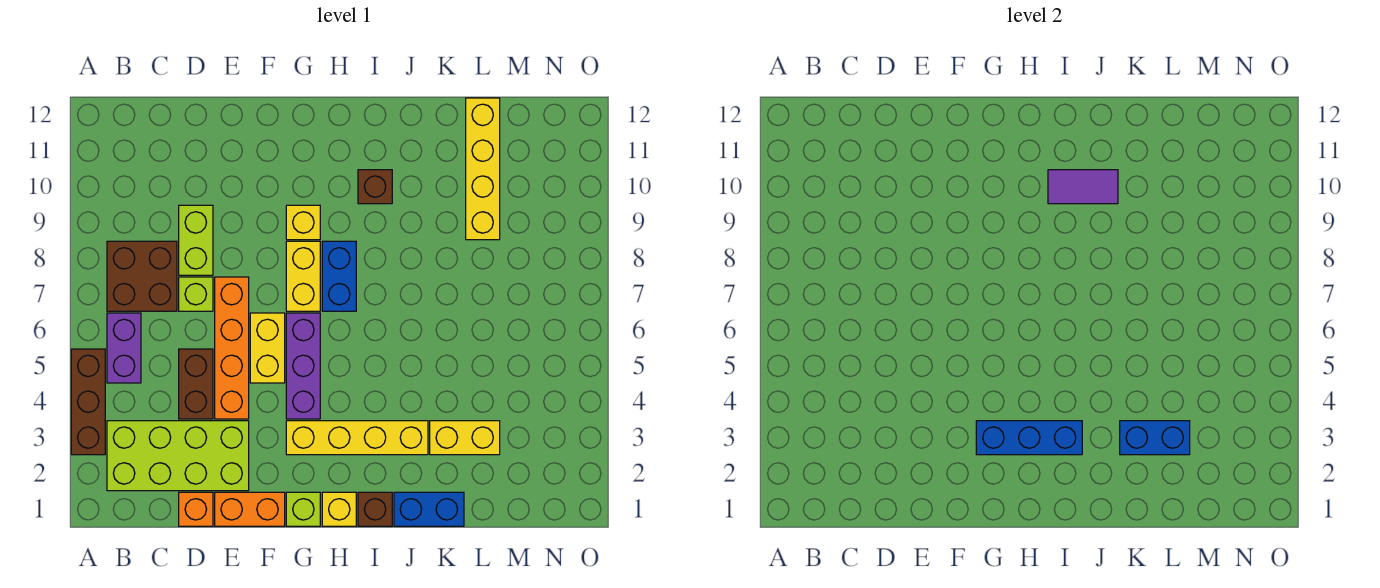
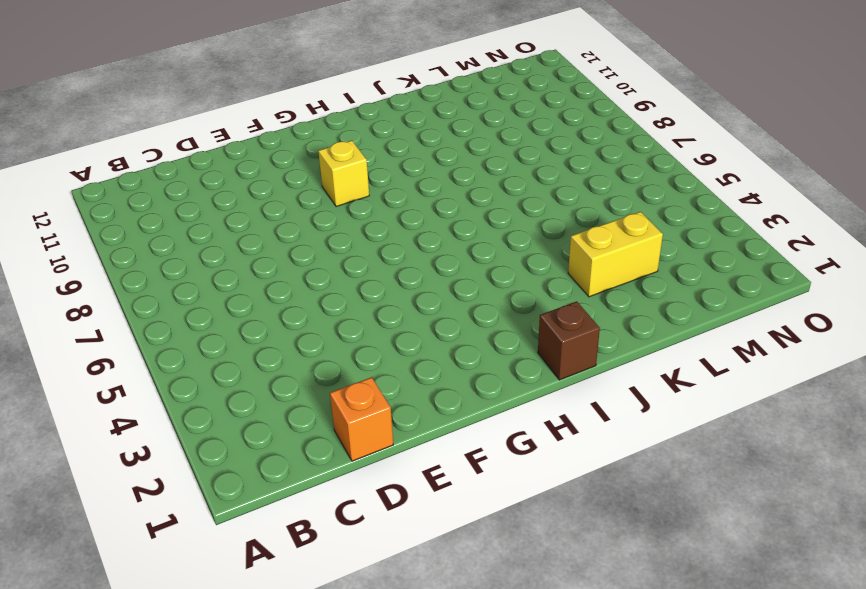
none -> brown brick A3:A5 level 1
none -> lime brick B2:E3 level 1
none -> purple brick B5:B6 level 1

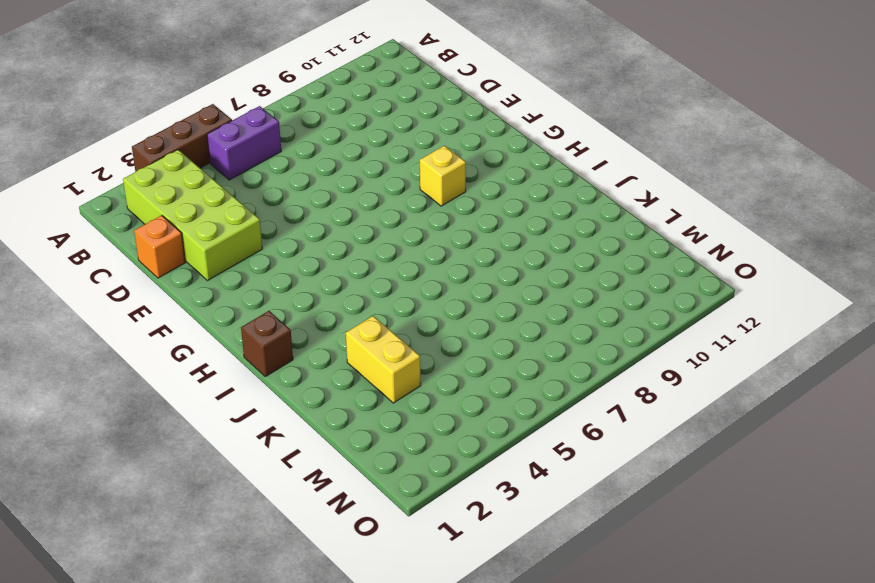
none -> brown brick B7:C8 level 1
none -> brown brick D4:D5 level 1
none -> lime brick D7 level 1

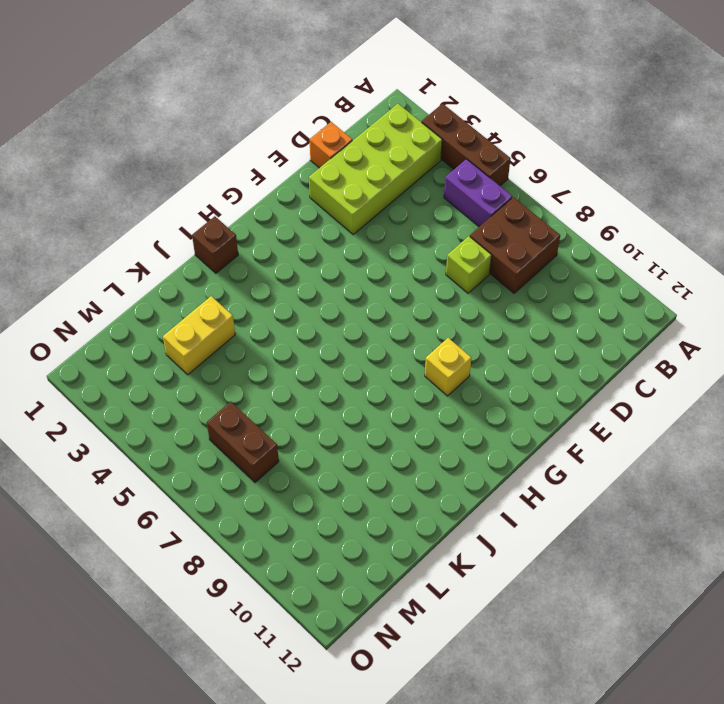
brown brick M6:M7 level 1 -> brown brick D4:D5 level 1
none -> lime brick D8:D9 level 1
none -> orange brick E1:F1 level 1
none -> orange brick E4:E7 level 1

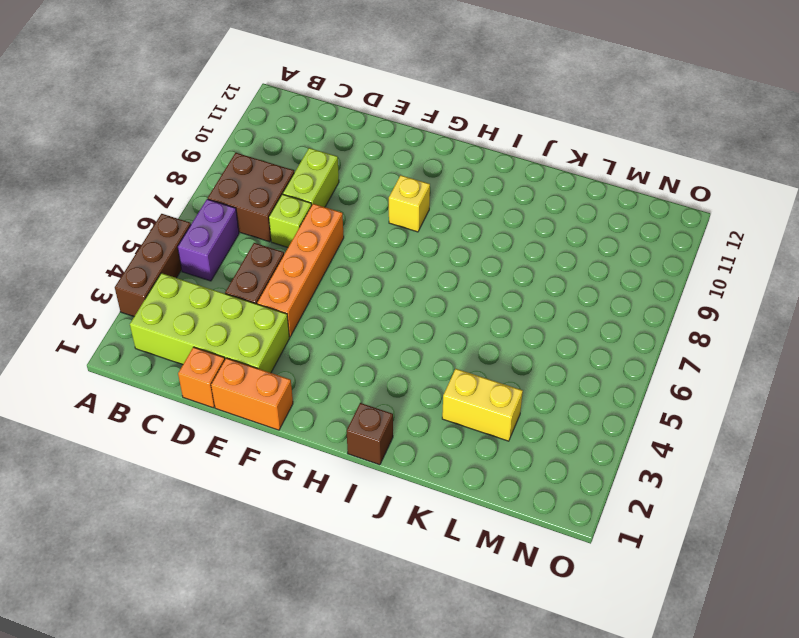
none -> yellow brick F5:F6 level 1
none -> lime brick G1 level 1
none -> yellow brick G3:J3 level 1

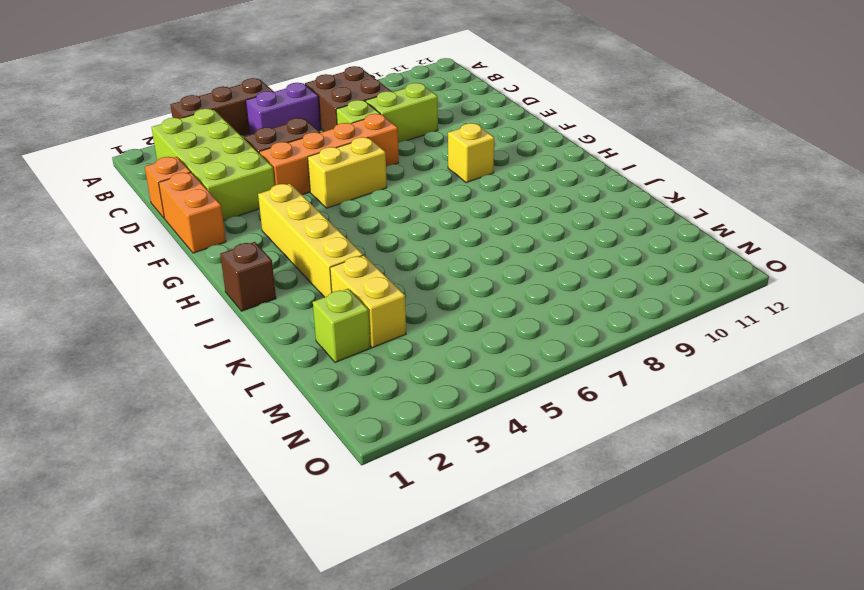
lime brick L2 level 1 -> lime brick G1 level 1
none -> purple brick G4:G6 level 1
none -> yellow brick G7:G8 level 1
none -> yellow brick H1 level 1

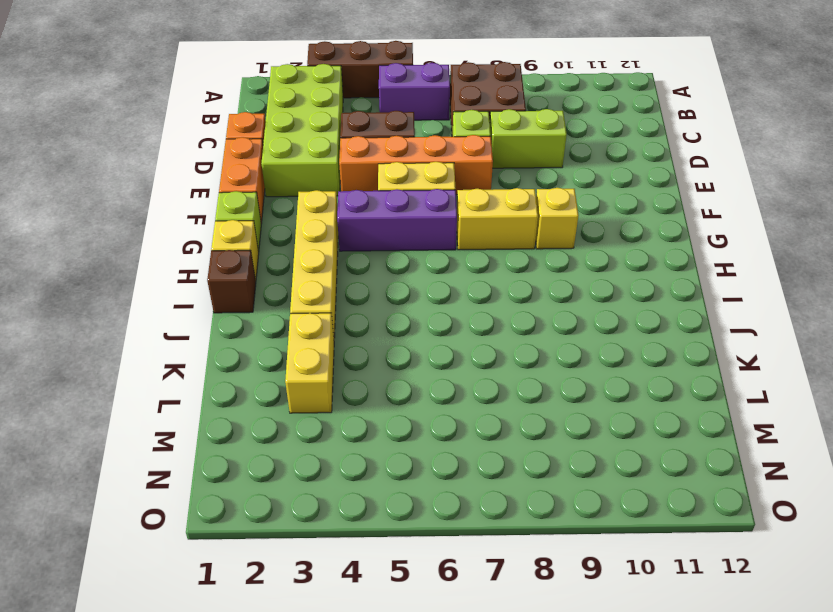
none -> blue brick H7:H8 level 1
none -> brown brick I10 level 1
none -> blue brick J1:K1 level 1

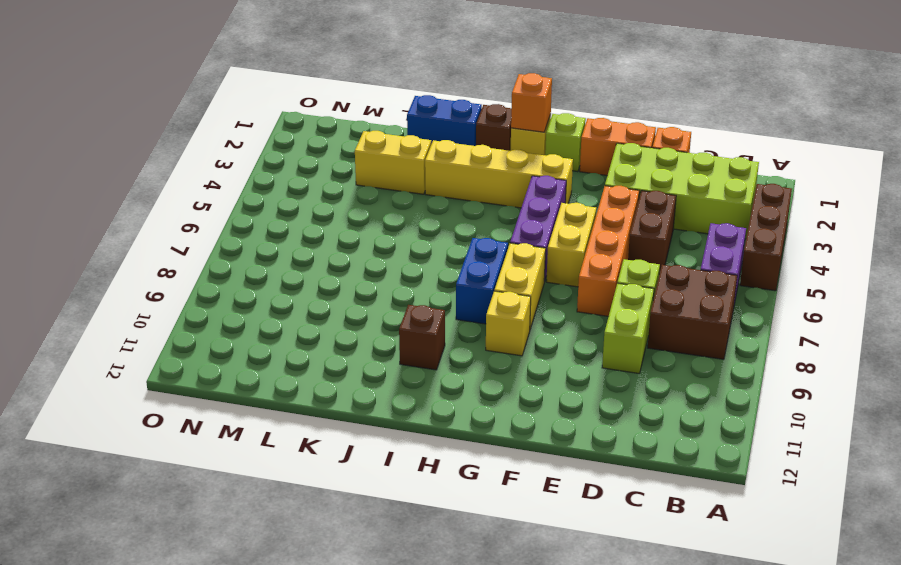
orange brick H1 level 2 -> none
none -> yellow brick L9:L12 level 1
none -> blue brick G3:I3 level 2
none -> purple tile I10:J10 level 2

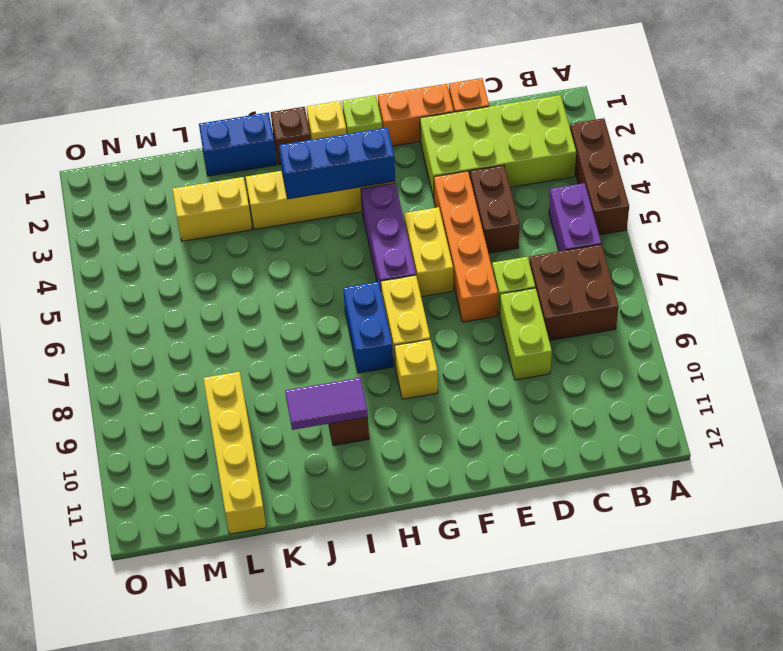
none -> blue brick K3:L3 level 2

